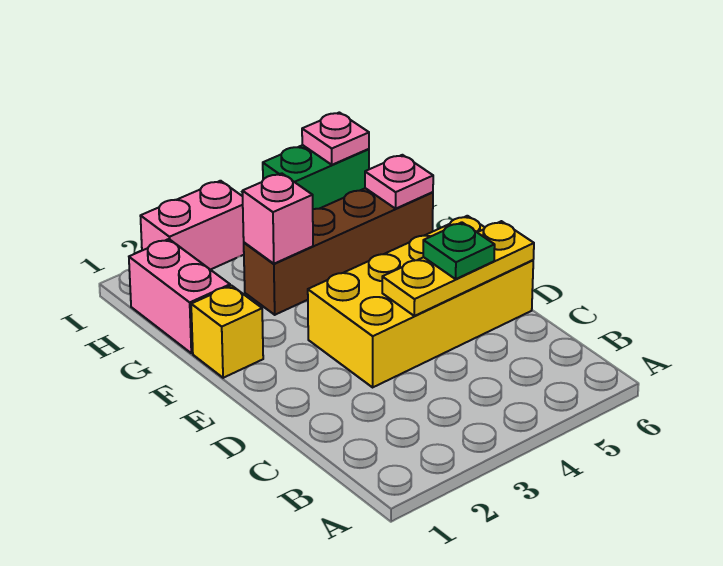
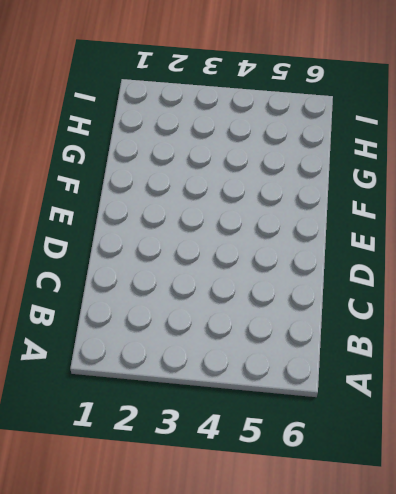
none -> yellow brick D3:E6 level 1
none -> yellow brick F1 level 1

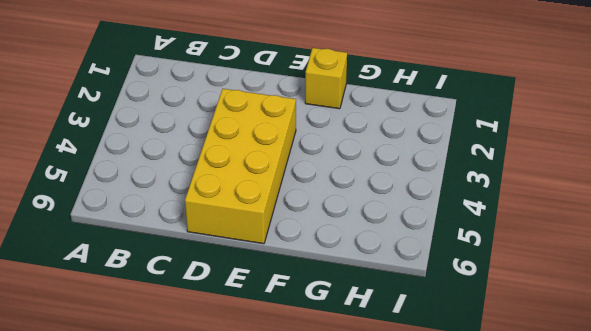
none -> pink brick G1:H1 level 1
none -> brown brick G3:G6 level 1

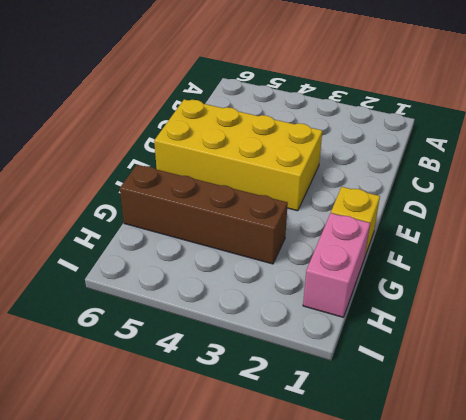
none -> pink brick I2:I3 level 1
none -> green brick I5:I6 level 1

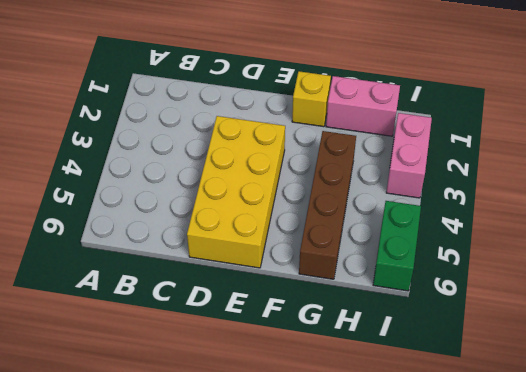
none -> yellow plate D4:D6 level 2
none -> pink brick G3 level 2

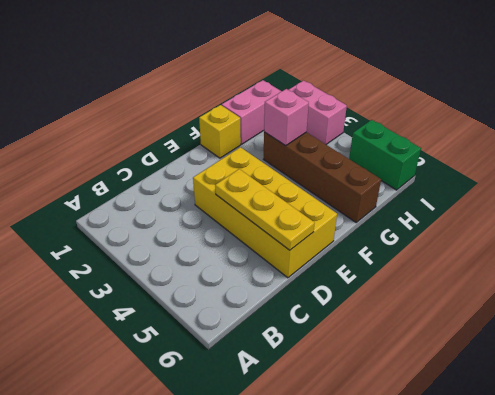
none -> pink plate G6 level 2
none -> pink plate I6 level 2

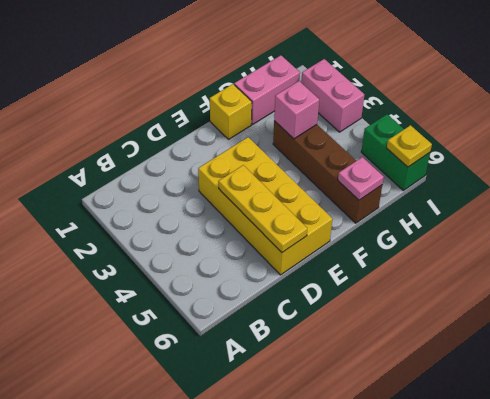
yellow plate I6 level 2 -> pink plate I6 level 2
none -> green plate D5 level 3

